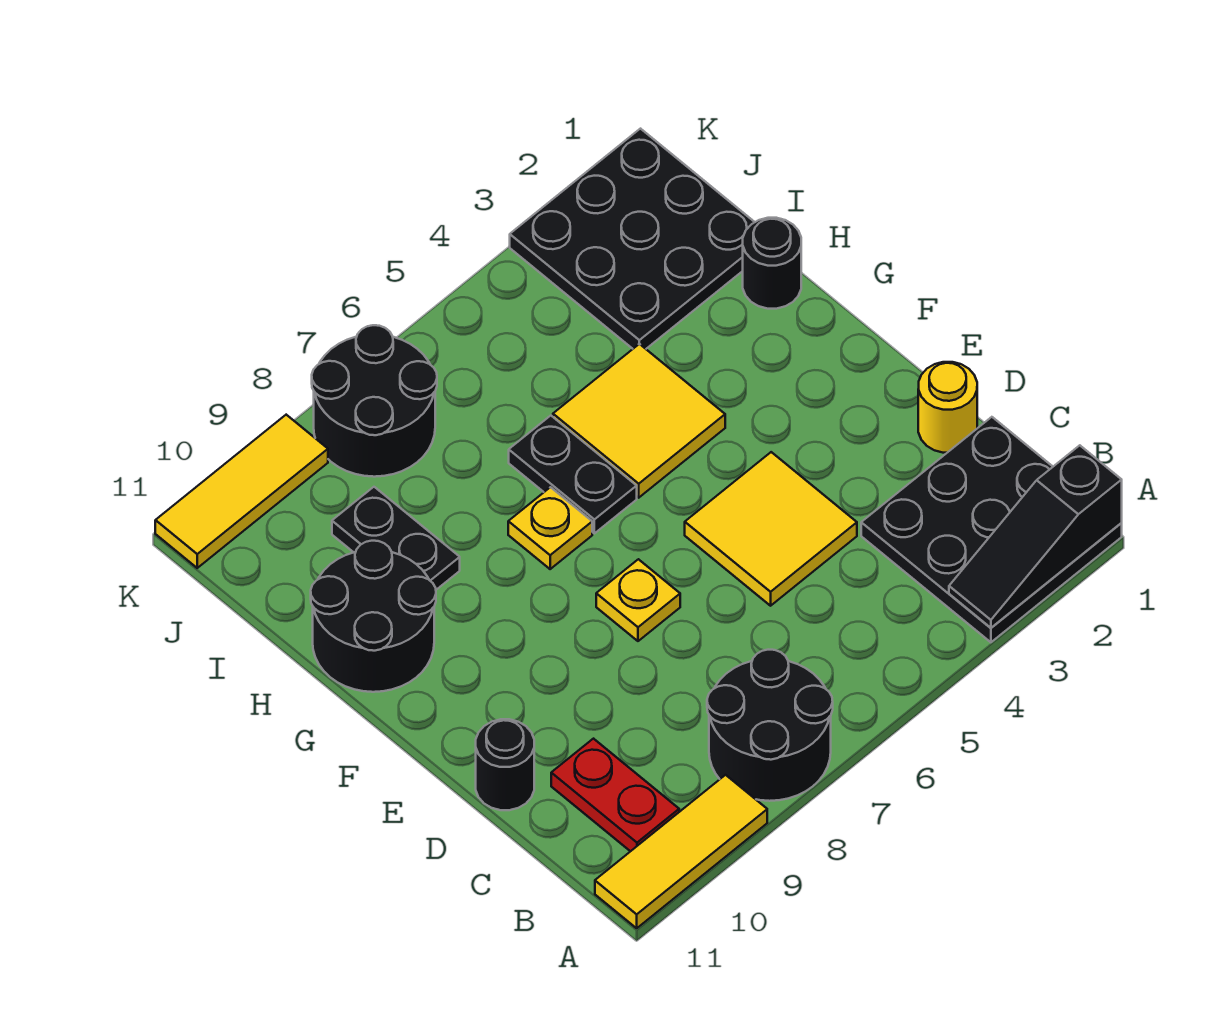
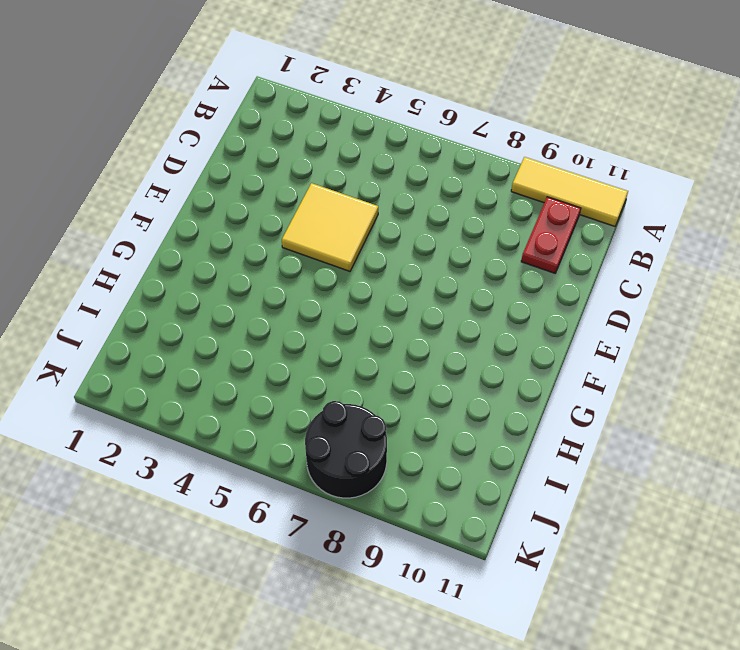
none -> black plate A1:C3 level 1
none -> black round brick A7:B8 level 1
none -> yellow round brick D1 level 1

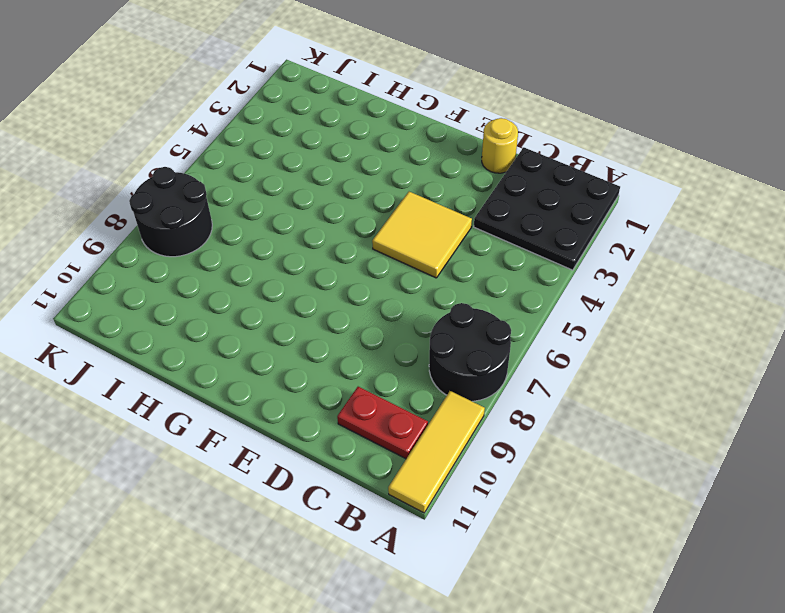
none -> black round brick D11 level 1
none -> yellow plate E7 level 1
none -> yellow tile G4:H5 level 1

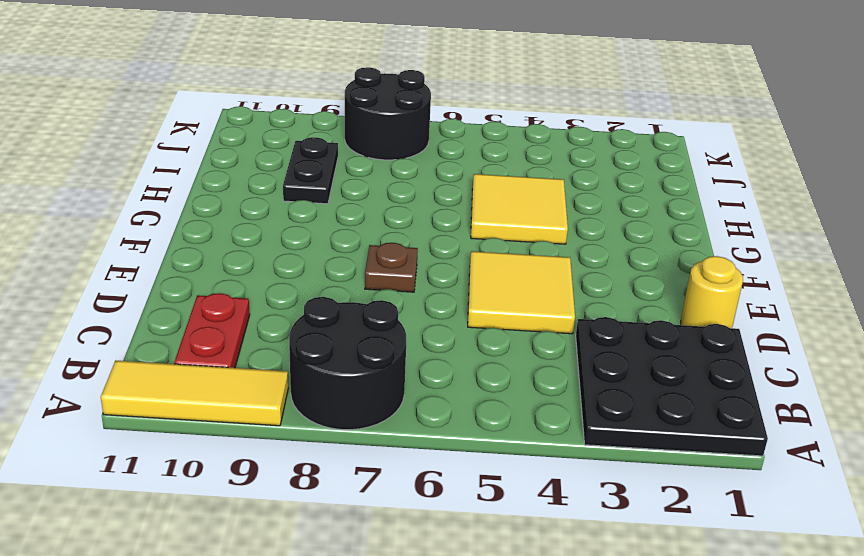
brown plate E7 level 1 -> yellow plate E7 level 1
none -> black round brick D11 level 1
none -> black plate G6:H6 level 1
none -> yellow plate G7 level 1

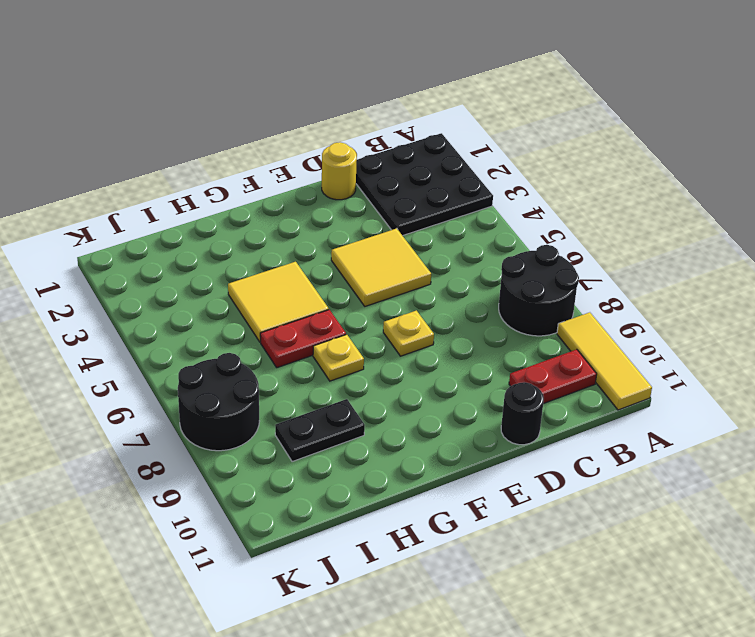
red plate G6:H6 level 1 -> black plate G6:H6 level 1
none -> black round brick G10:H11 level 1
none -> black round brick H1 level 1
none -> black plate I1:K3 level 1

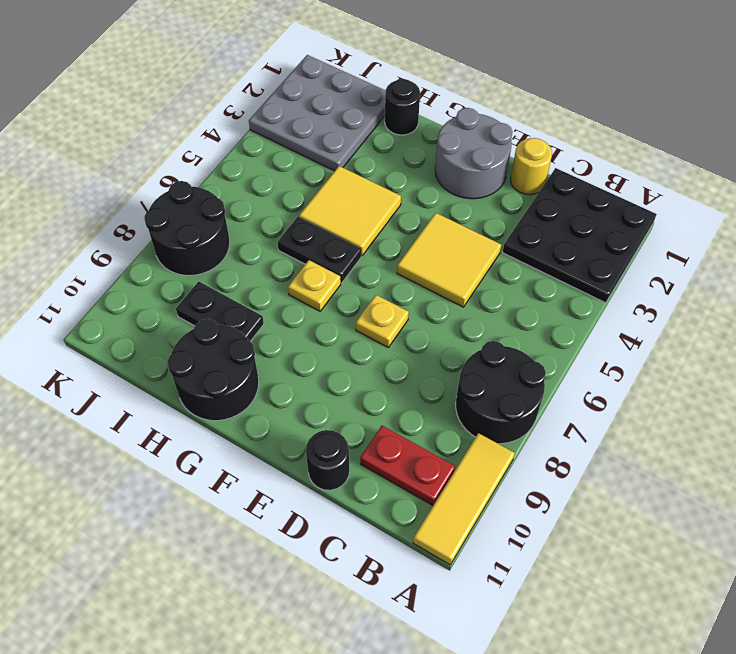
grey round brick E1:F2 level 1 -> none
grey plate I1:K3 level 1 -> black plate I1:K3 level 1
none -> yellow tile K9:K11 level 1
none -> black slope A1:A3 level 2 top 1

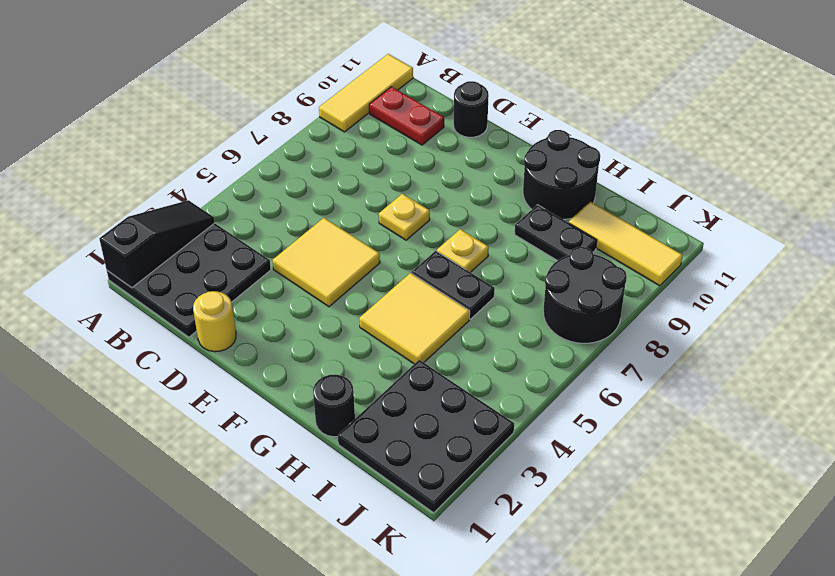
yellow tile I10:K10 level 1 -> yellow tile K9:K11 level 1
none -> black round brick A7:B8 level 1

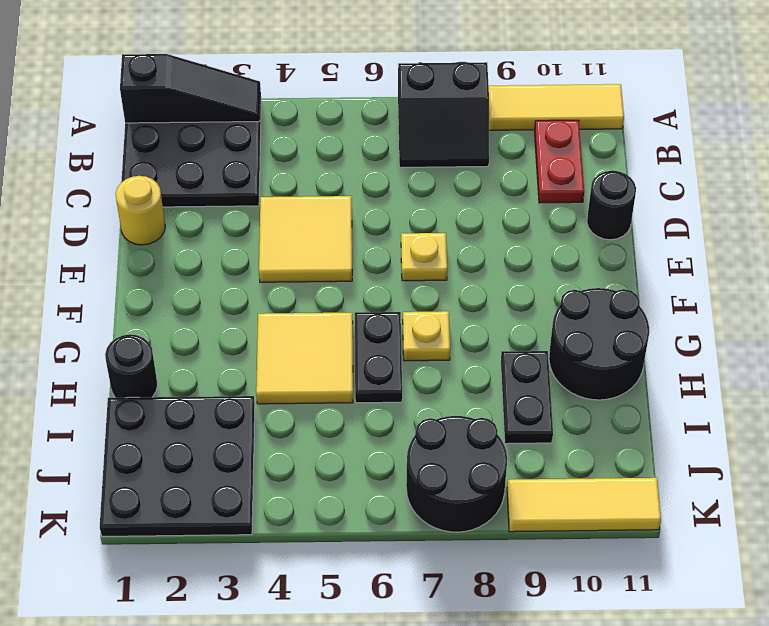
black slope A7:B8 level 1 top A -> black round brick A7:B8 level 1

